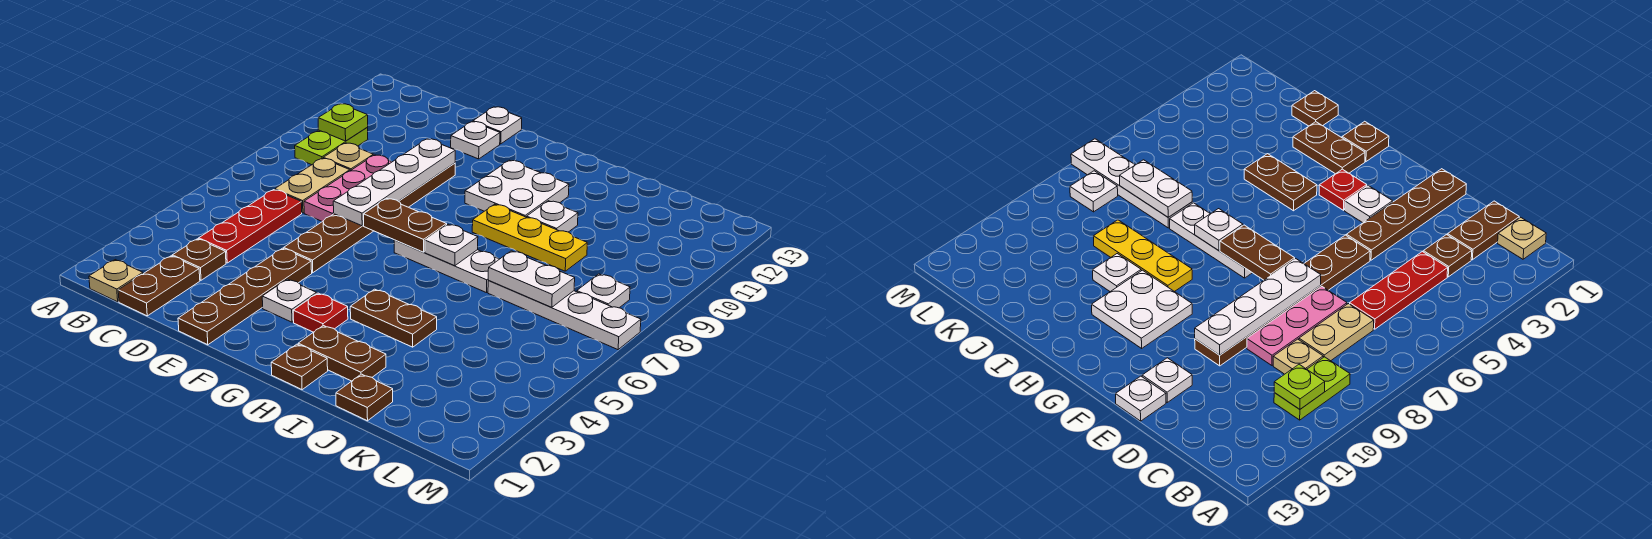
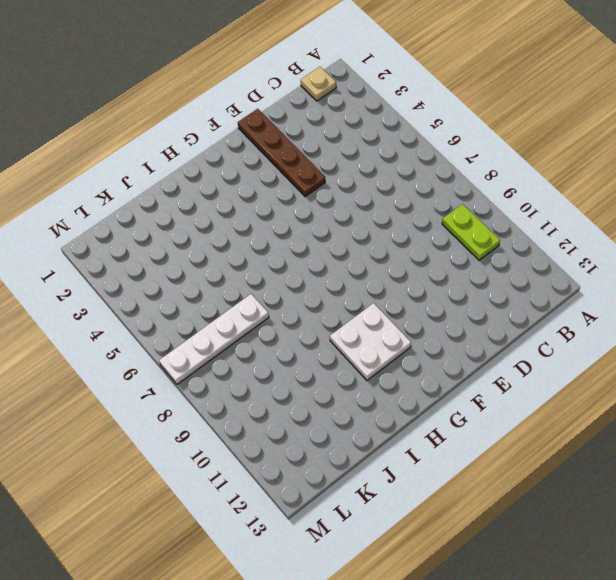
none -> brown plate C1:C2 level 1
none -> brown plate C3 level 1
none -> red plate C4:C6 level 1

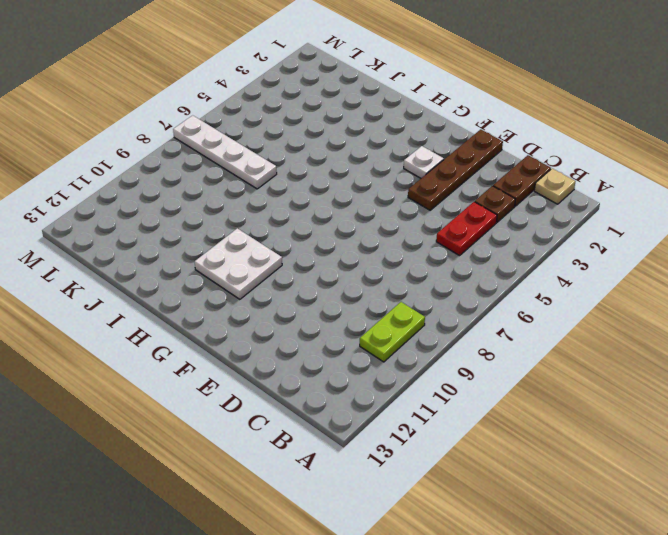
red plate C4:C5 level 1 -> red plate C4:C6 level 1
none -> tan plate C7:C8 level 1
none -> tan plate C9 level 1
none -> pink plate D7:D9 level 1

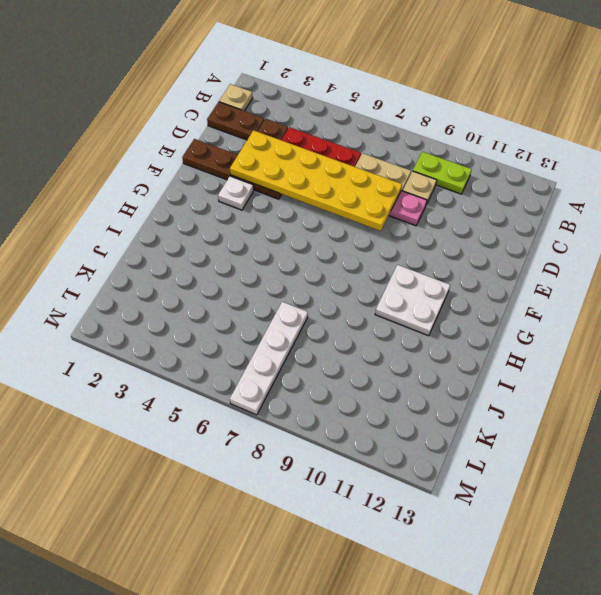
yellow plate D3:E8 level 2 -> white plate E7:E10 level 2
none -> brown plate E5:E10 level 1
none -> white plate E12 level 1
none -> white plate E13 level 1

